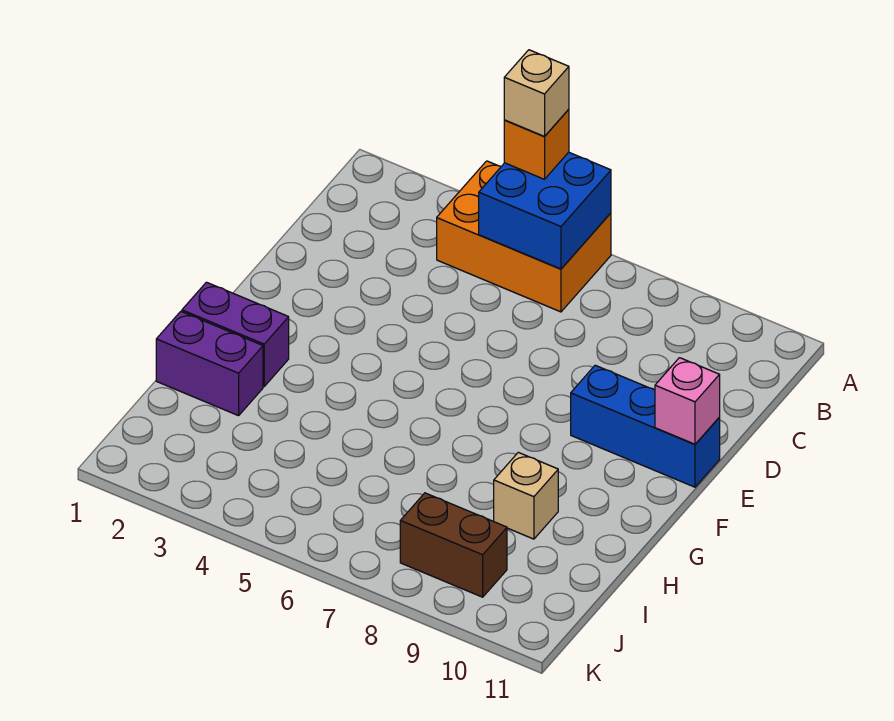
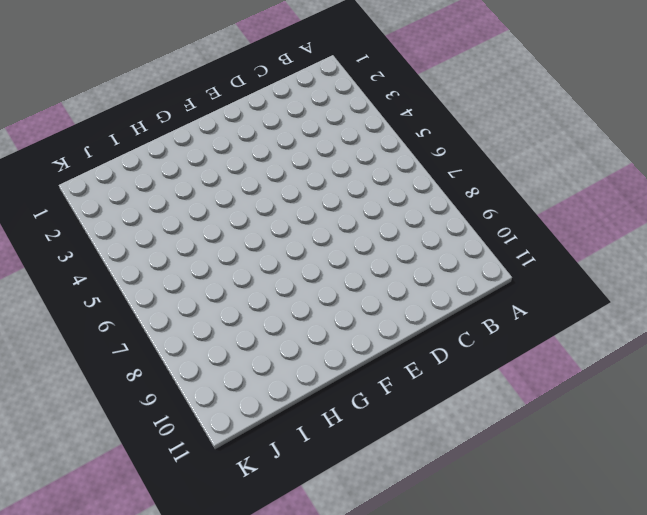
none -> orange brick A4:B6 level 1
none -> blue brick E9:E11 level 1

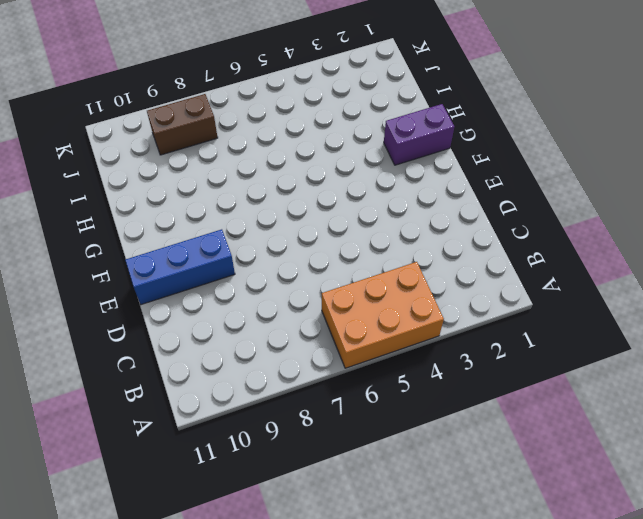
none -> purple brick H1:H2 level 1
none -> tan brick H9 level 1

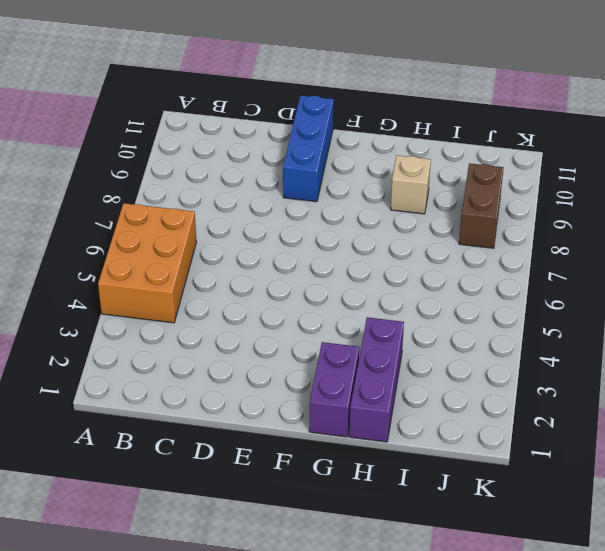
purple brick H1:H3 level 1 -> purple brick H1:H2 level 1
none -> blue brick A5:B6 level 2
none -> pink brick E11 level 2

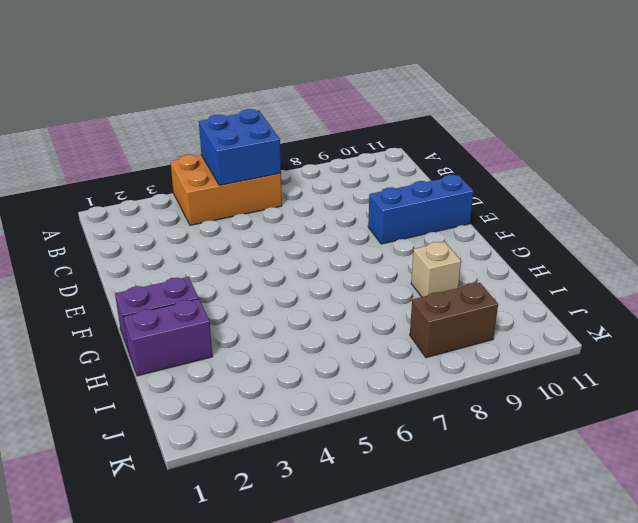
none -> pink brick E11 level 2
none -> orange brick A5 level 3

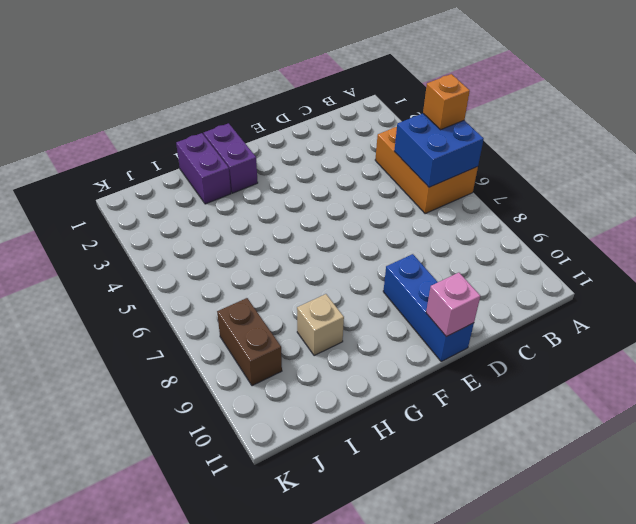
none -> tan brick A5 level 4

